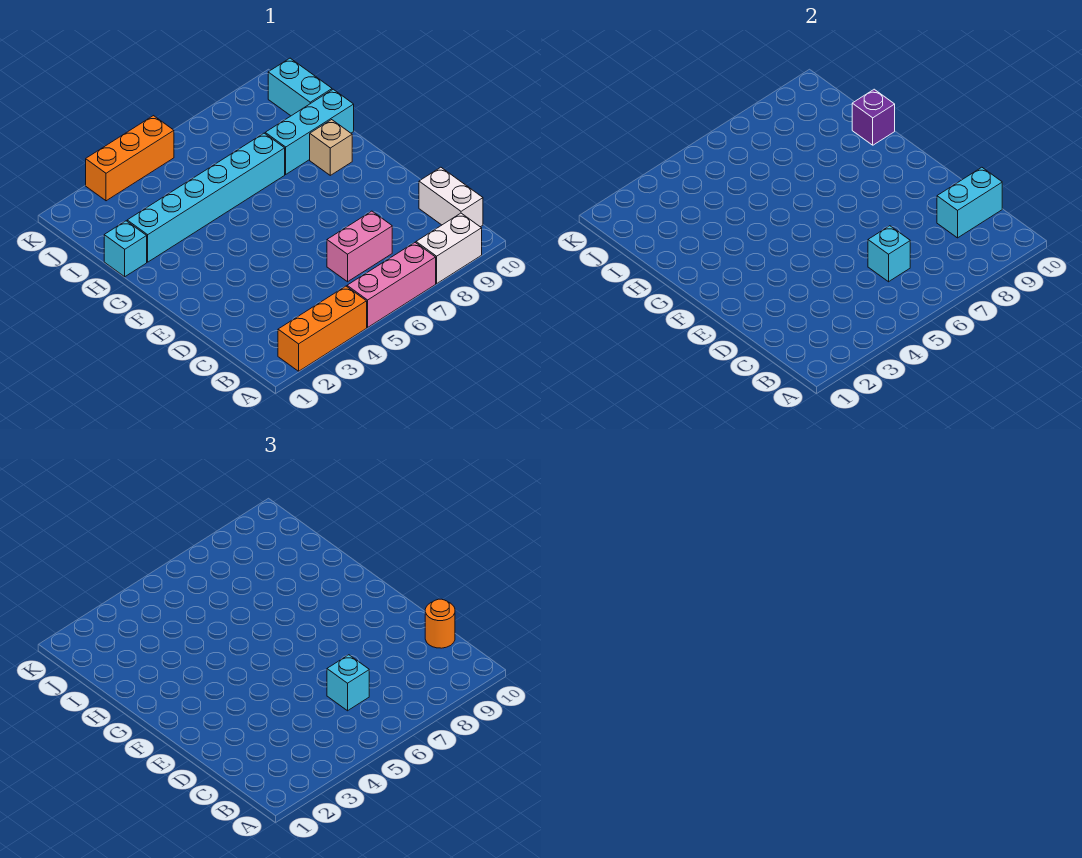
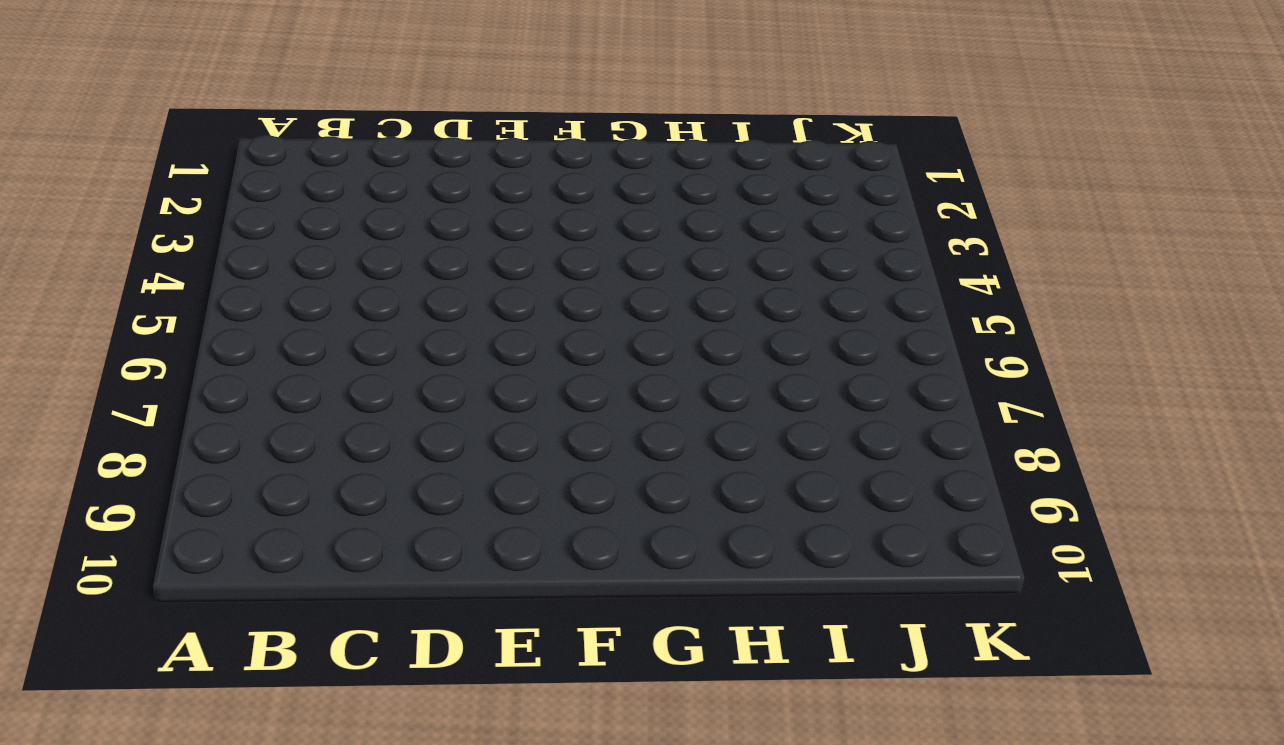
none -> orange brick A2:A4 level 1
none -> pink brick A5:A7 level 1
none -> white brick A8:A9 level 1

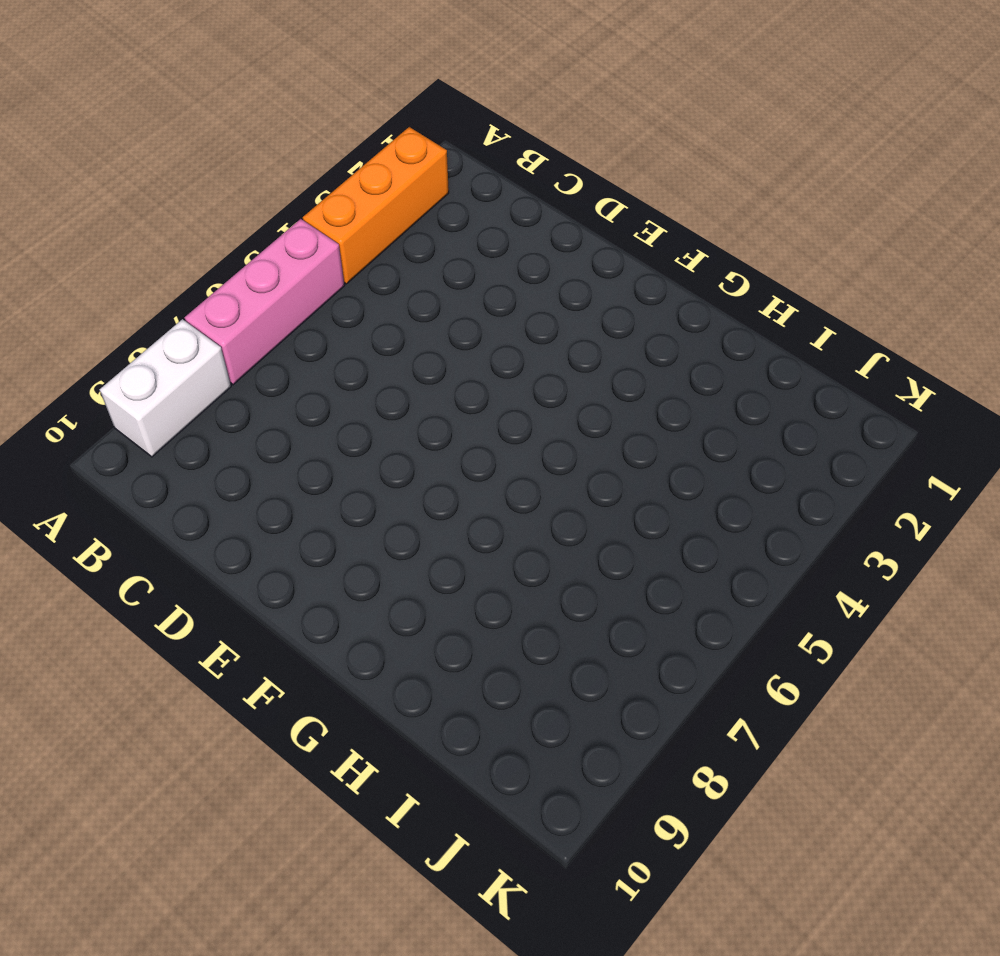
none -> white brick B10:C10 level 1
none -> pink brick C6:C7 level 1
none -> tan brick G9 level 1

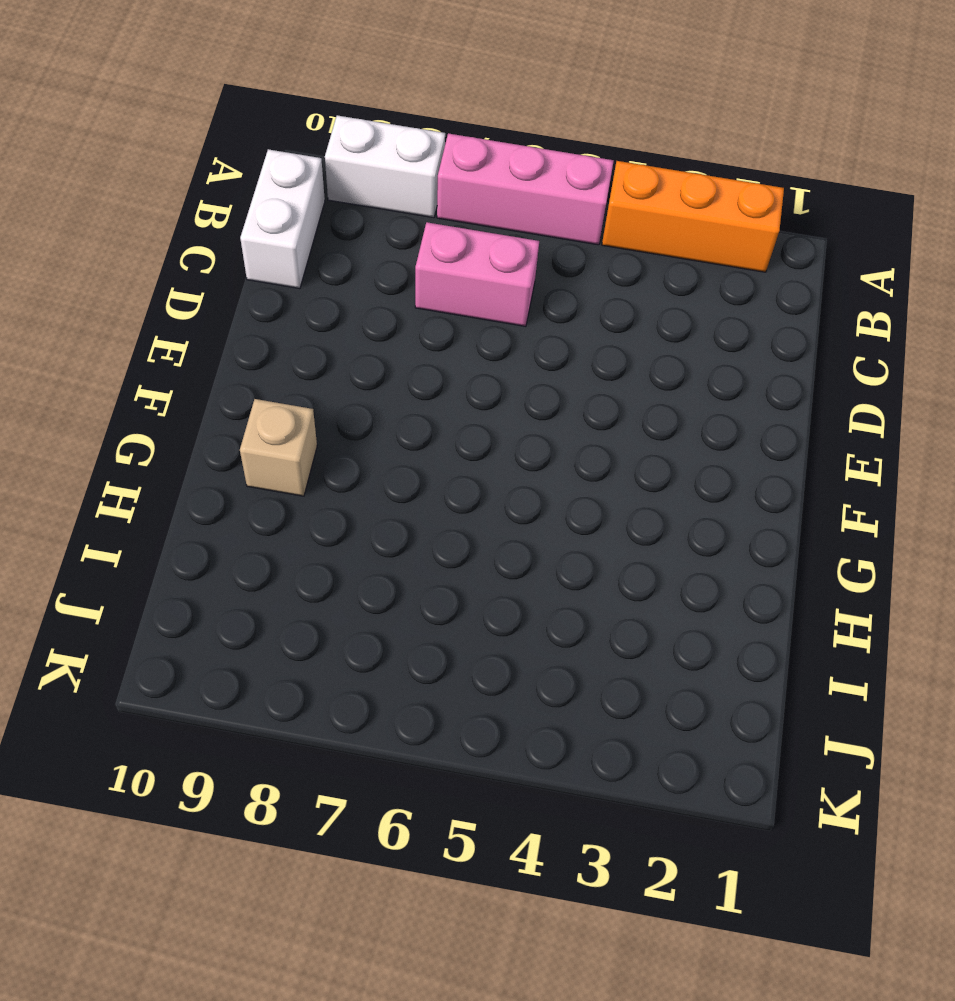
none -> cyan brick H1 level 1
none -> cyan brick H2:H7 level 1
none -> cyan brick H8:H10 level 1

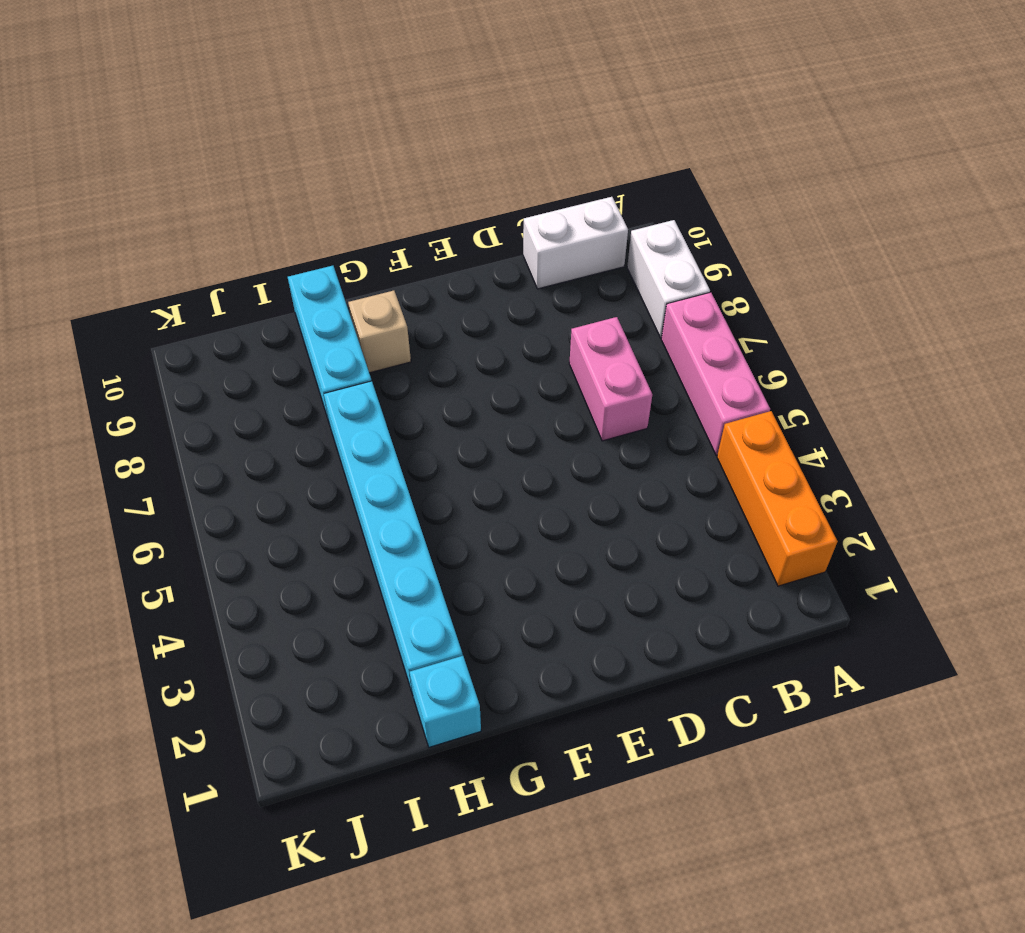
none -> cyan brick I10:J10 level 1
none -> orange brick K3:K5 level 1
none -> cyan brick C6 level 2

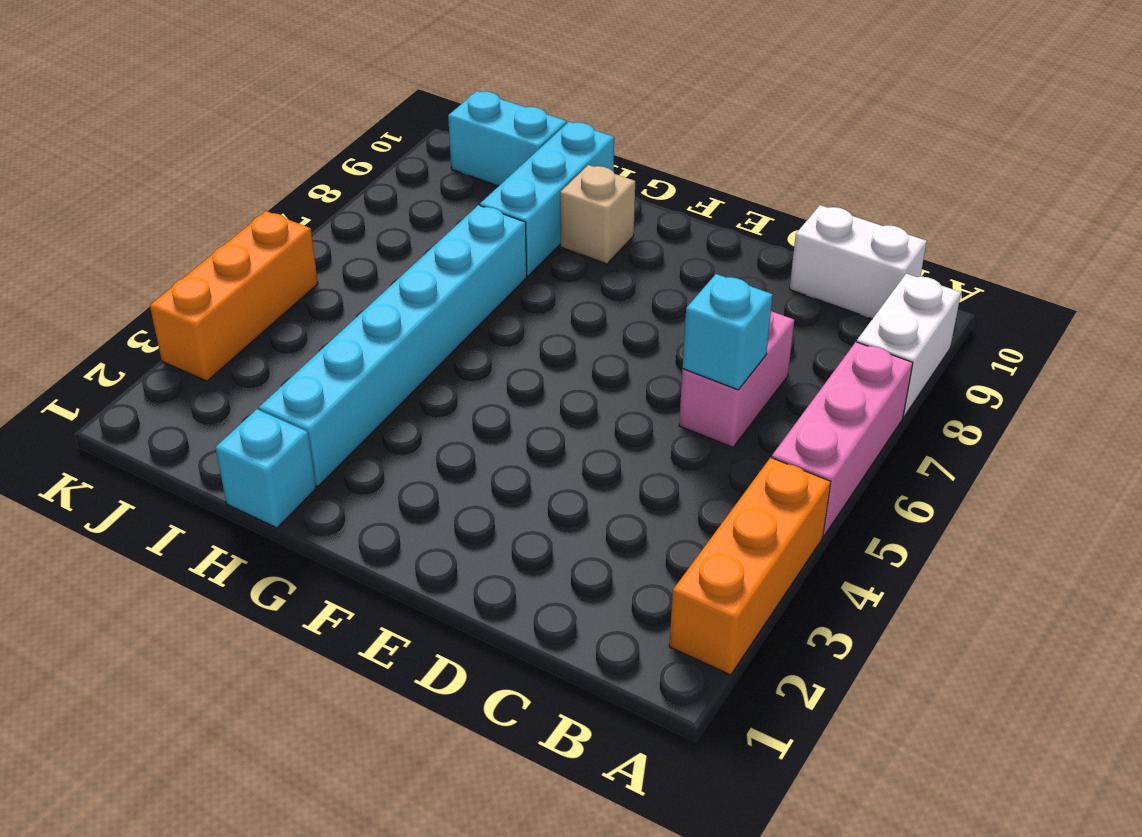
none -> cyan brick C9:C10 level 2
none -> purple brick H10 level 2
none -> cyan brick C6 level 3

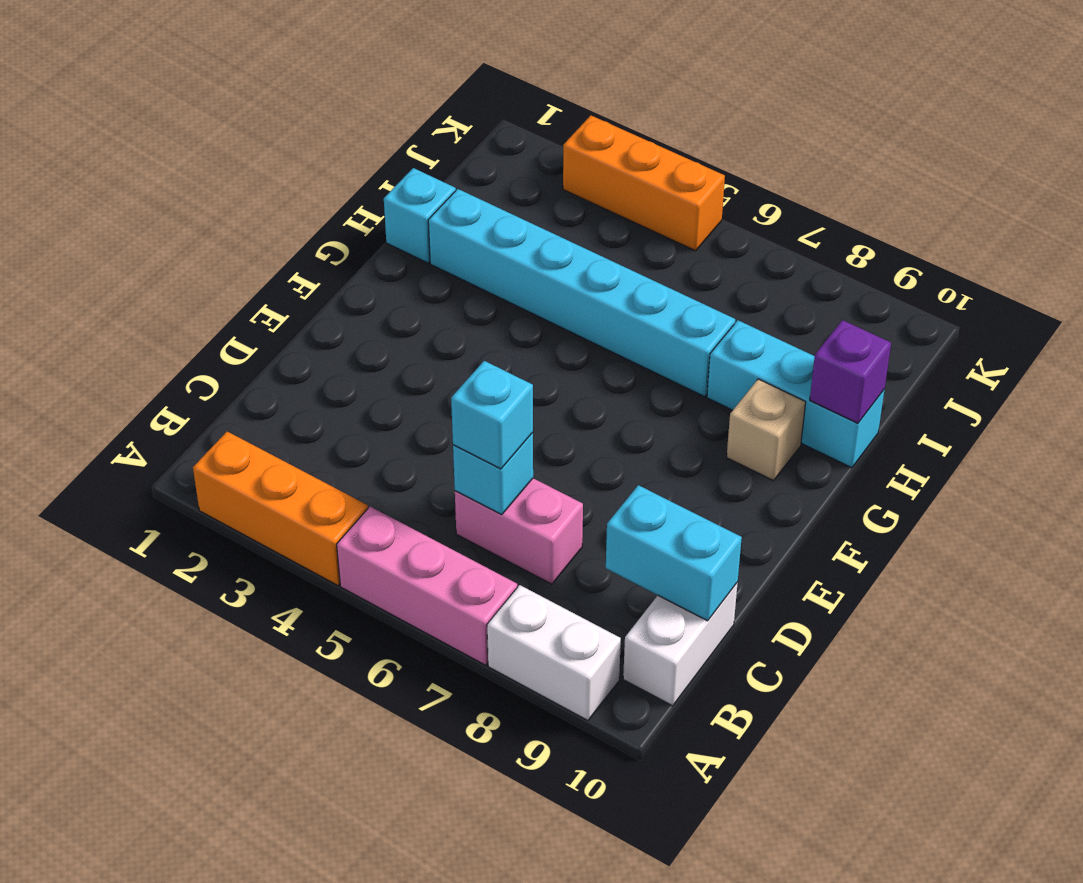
none -> cyan brick I10:J10 level 1
none -> orange round brick C10 level 3

